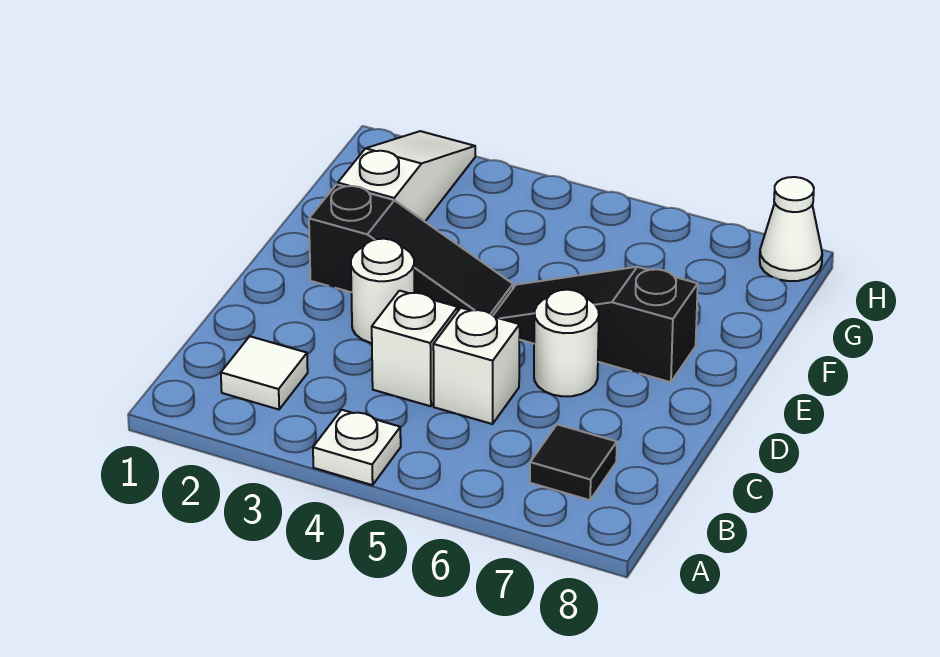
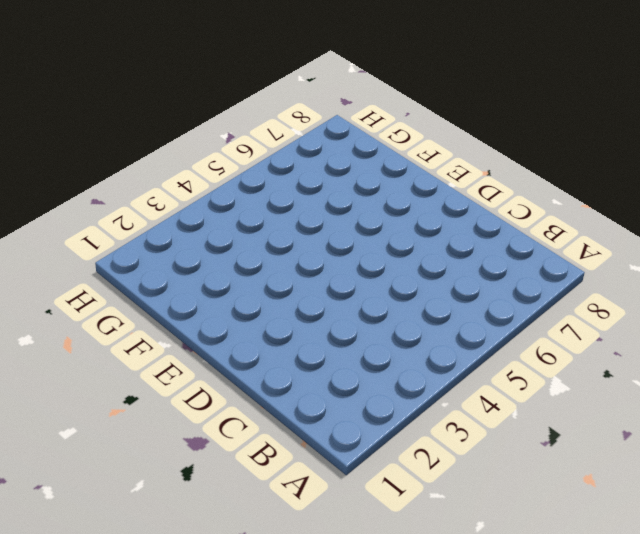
none -> white plate A4 level 1
none -> white tile B2 level 1

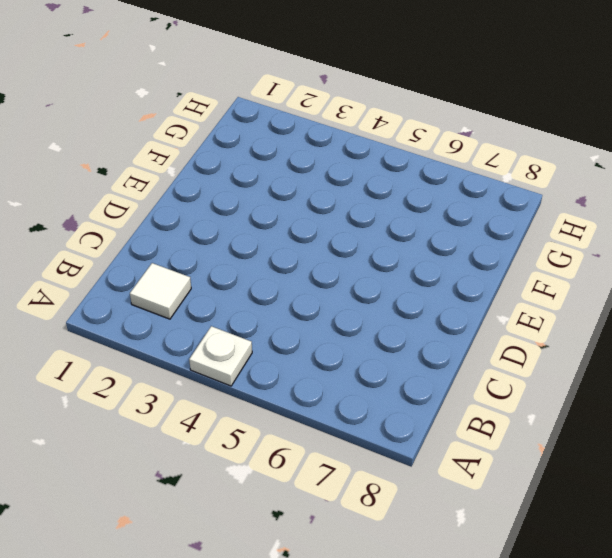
none -> black tile B7 level 1
none -> white brick C4 level 1

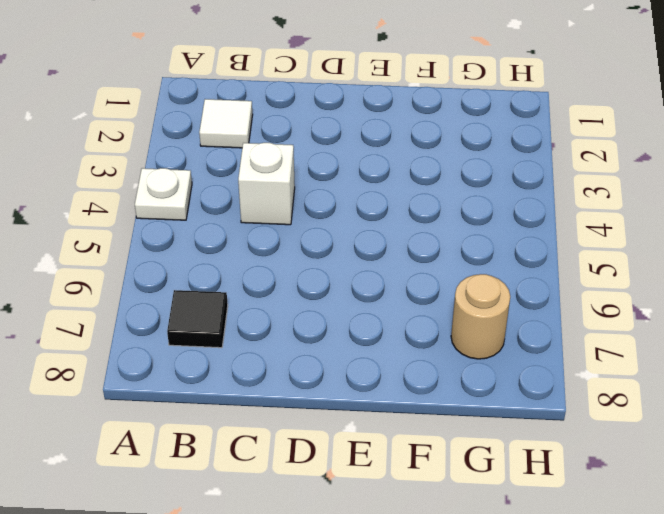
tan round brick G7 level 1 -> none
none -> white brick C5 level 1
none -> white round brick D3 level 1

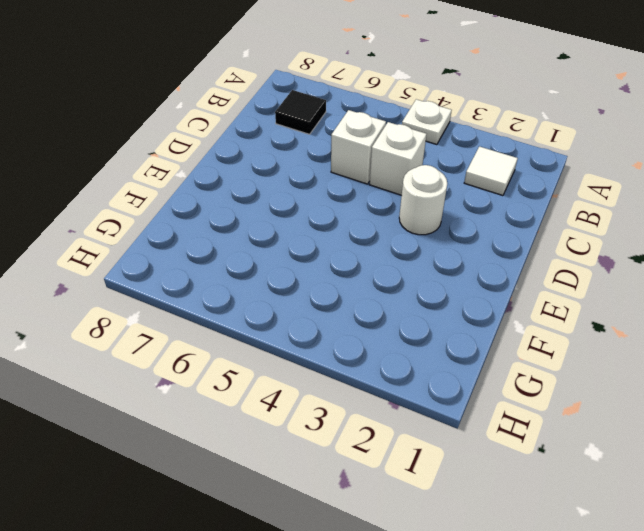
none -> white round brick D6 level 1
none -> black slope E2:E4 level 1 top 2

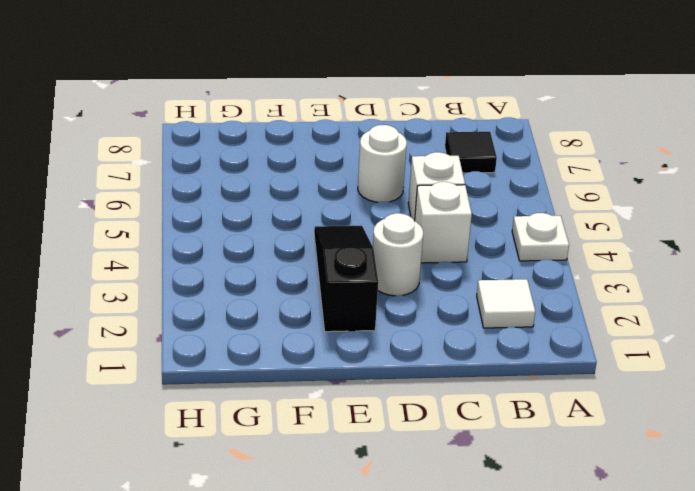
none -> black slope E5:E7 level 1 top 7
none -> white slope F2:H2 level 1 top F

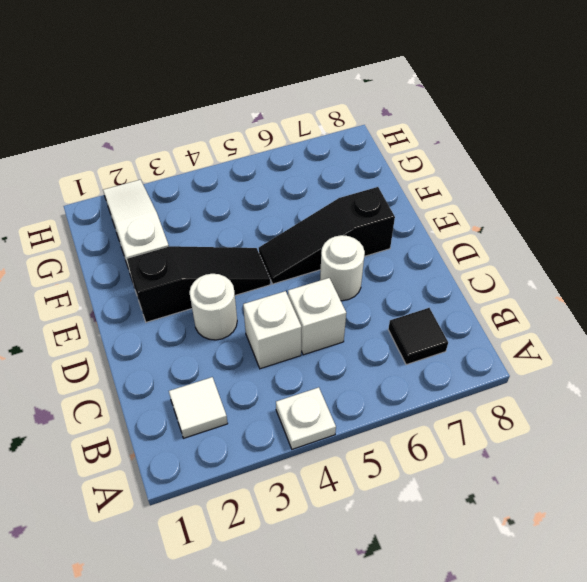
none -> white cone H8 level 1

